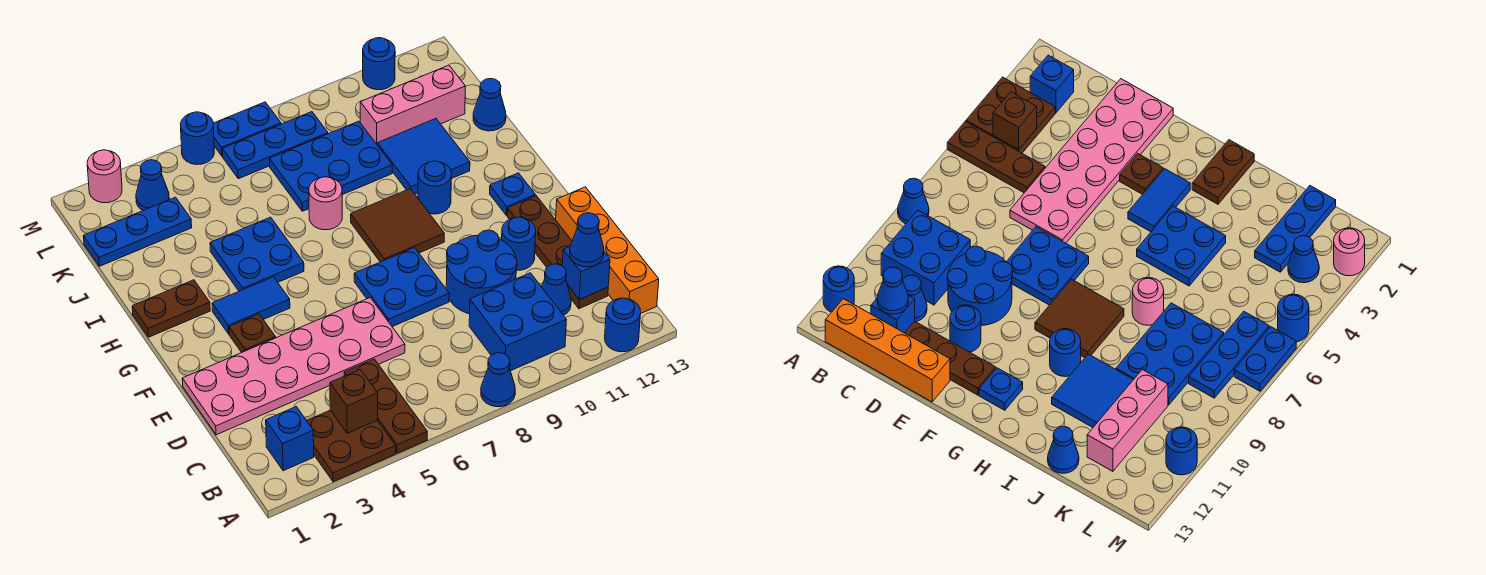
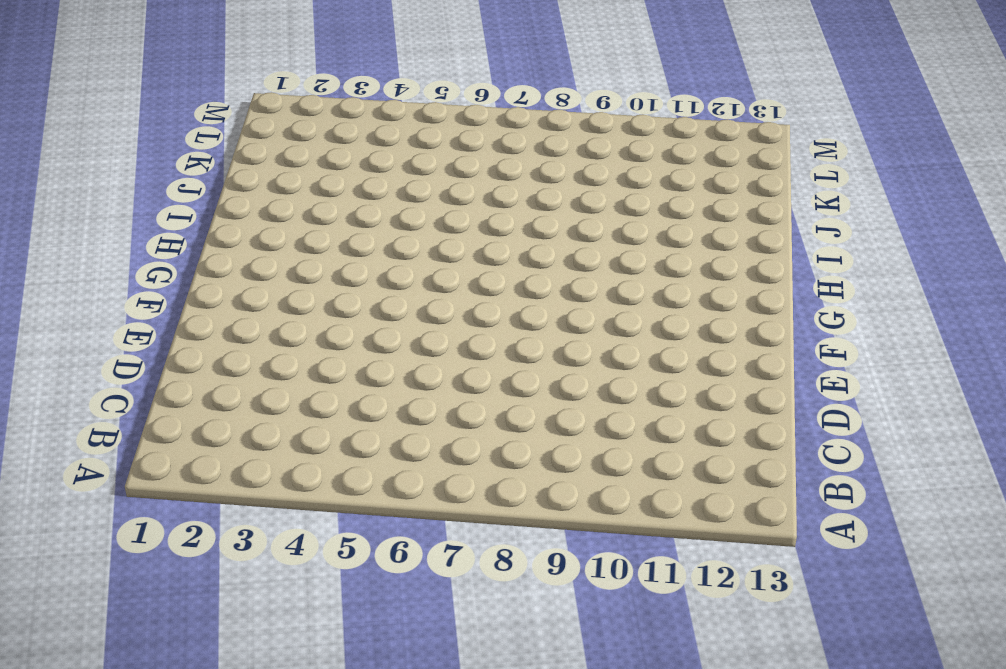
none -> brown plate A3:B4 level 1
none -> brown plate A5:C5 level 1
none -> blue cone A8 level 1
none -> blue round brick A12 level 1

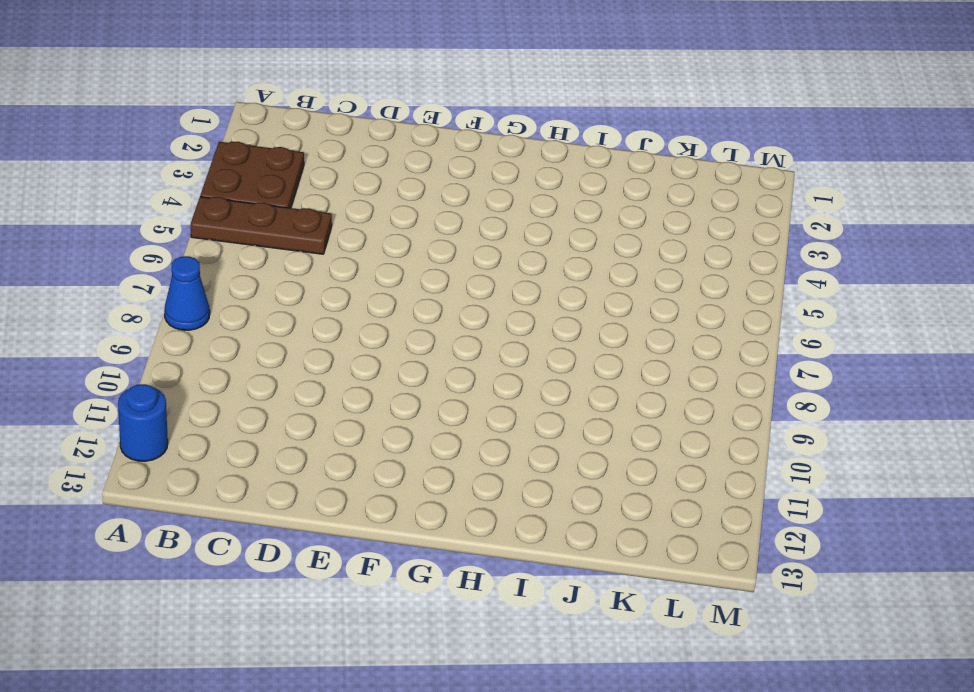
none -> blue brick B2 level 1
none -> blue brick B9:C10 level 1
none -> orange brick B13:E13 level 1
none -> blue cone C11 level 1

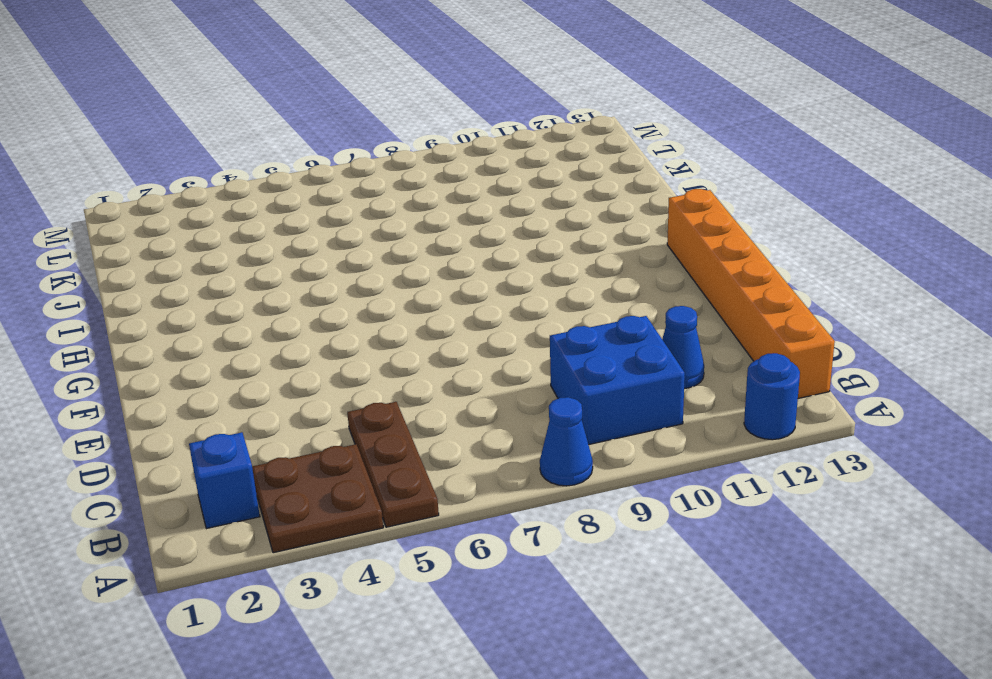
orange brick B13:G13 level 1 -> orange brick B13:E13 level 1
none -> brown plate C12:F12 level 1
none -> pink plate D1:E6 level 1
none -> blue round brick D9:E10 level 1
none -> blue plate E7:F8 level 1

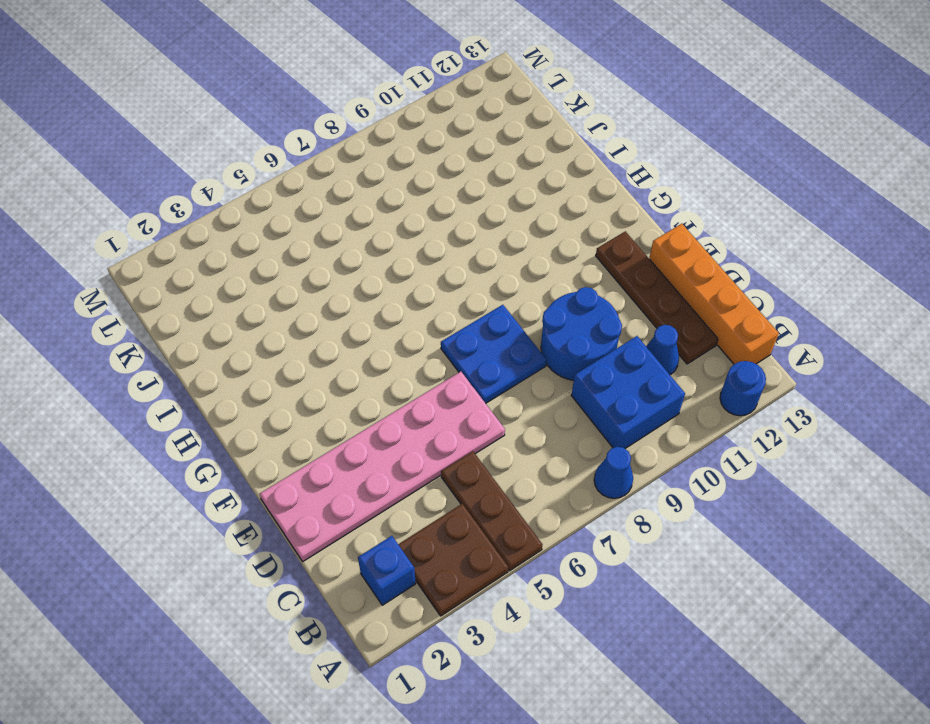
none -> blue round brick E11 level 1
none -> brown plate F3 level 1
none -> blue tile G3:G4 level 1
none -> brown tile G8:H9 level 1

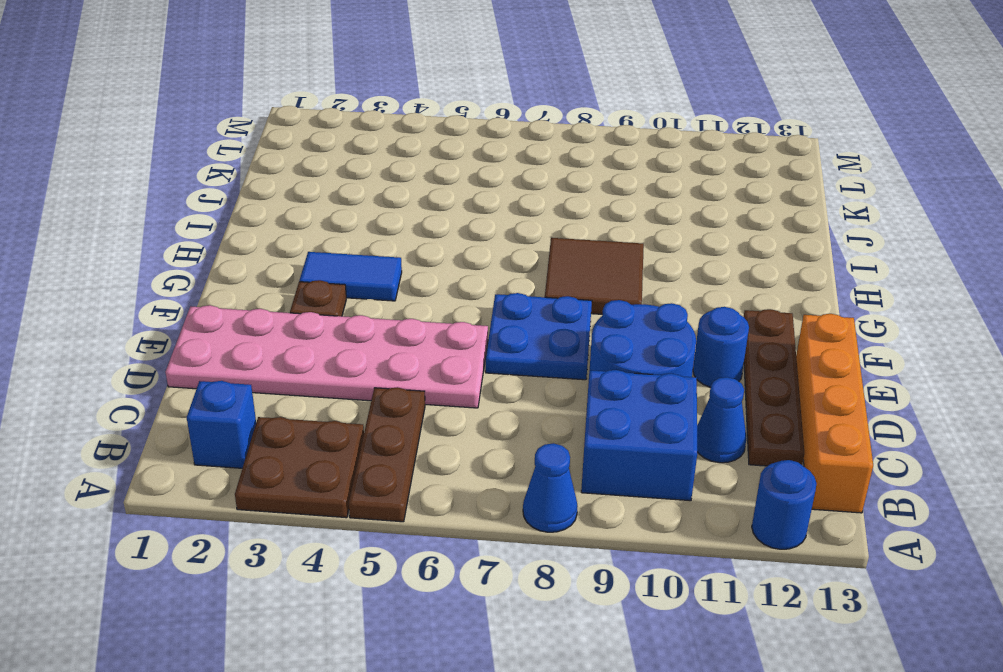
none -> blue plate G12 level 1
none -> brown plate H1:H2 level 1
none -> blue plate H4:I5 level 1
none -> blue round brick H10 level 1

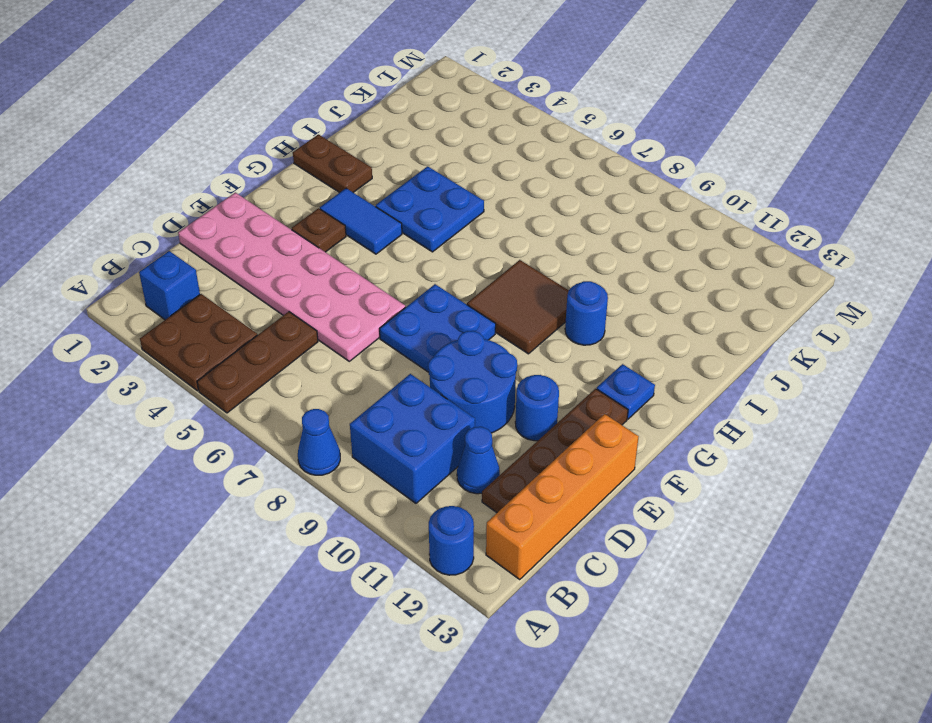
none -> pink round brick I7 level 1
none -> blue tile I10:J11 level 1
none -> blue plate J7:K9 level 1
none -> blue cone J13 level 1

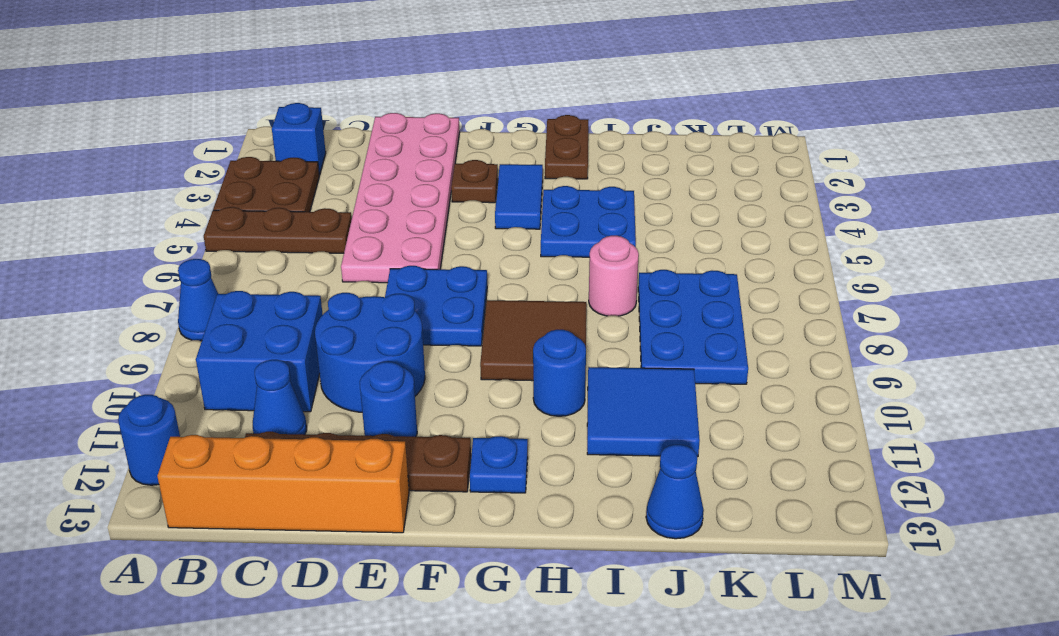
none -> blue plate K1:K3 level 1
none -> pink brick K10:K12 level 1
none -> blue cone L3 level 1
none -> blue plate L6:L8 level 1

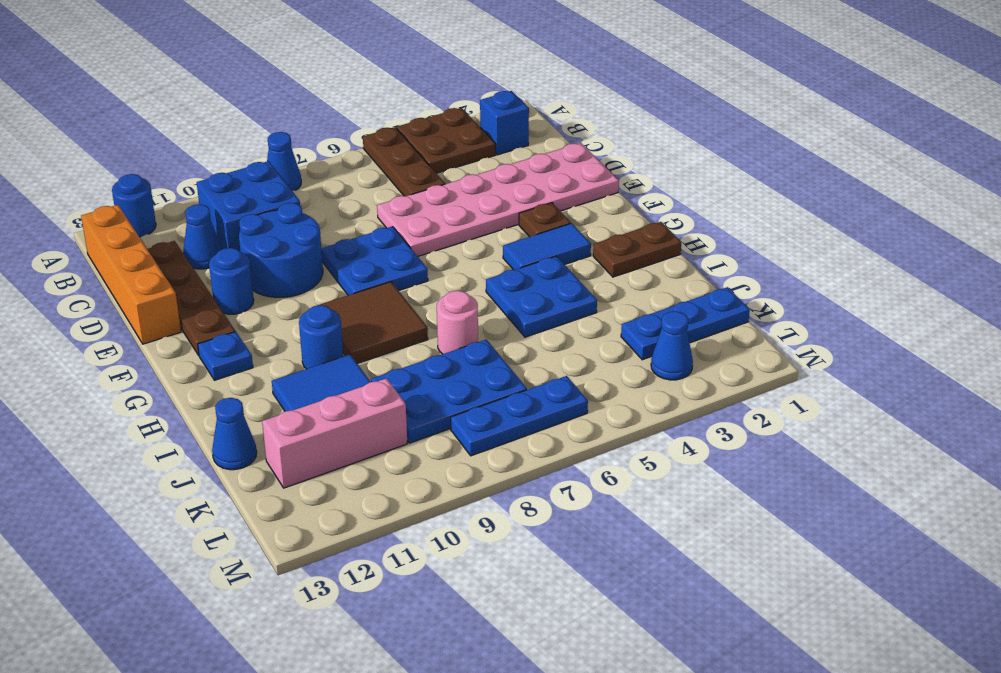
none -> pink round brick M2 level 1
none -> blue round brick M5 level 1
none -> blue plate M6:M7 level 1
none -> blue round brick M11 level 1

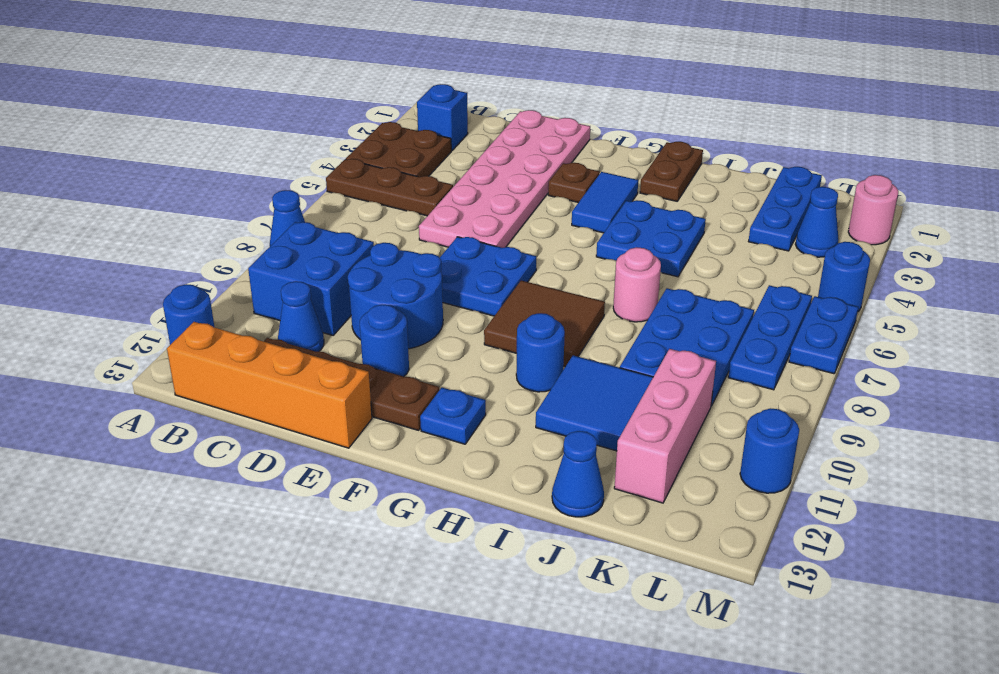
none -> brown brick B4 level 2
none -> blue brick C12 level 2
none -> blue cone C12 level 3

